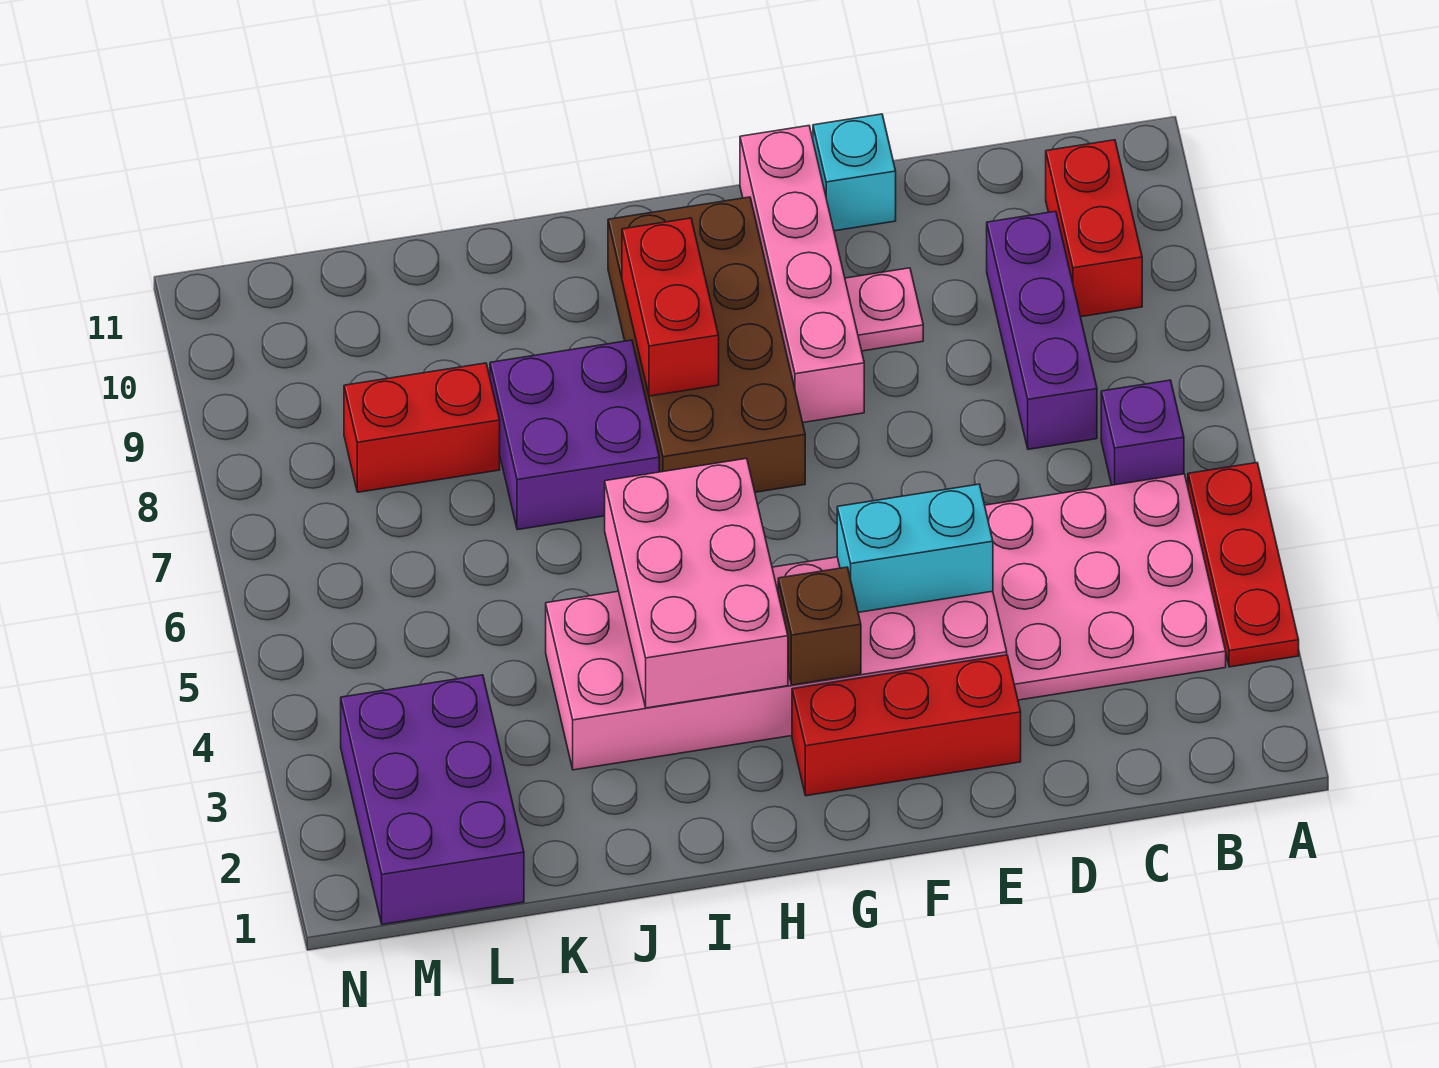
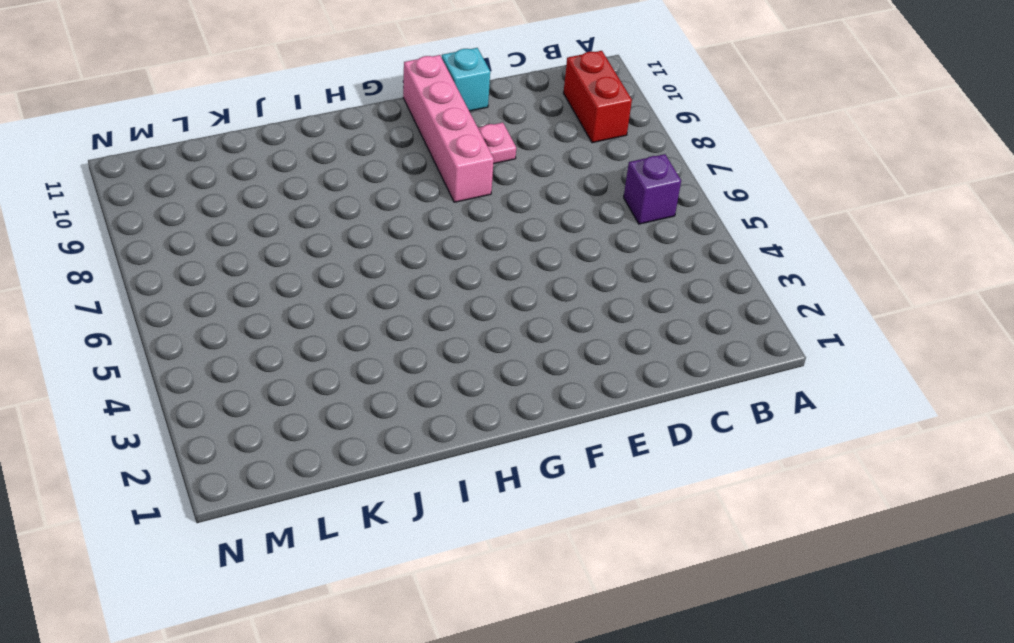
none -> red plate A3:A5 level 1
none -> pink plate B3:D5 level 1
none -> purple brick C7:C9 level 1

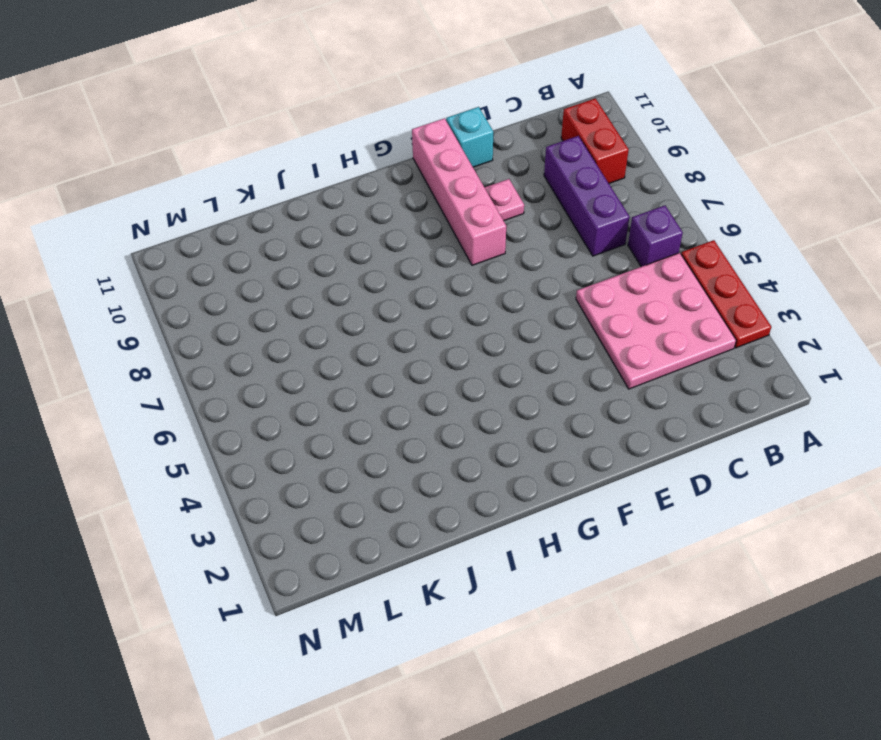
none -> red brick E2:G2 level 1
none -> pink brick E3:J4 level 1
none -> brown brick G7:H10 level 1

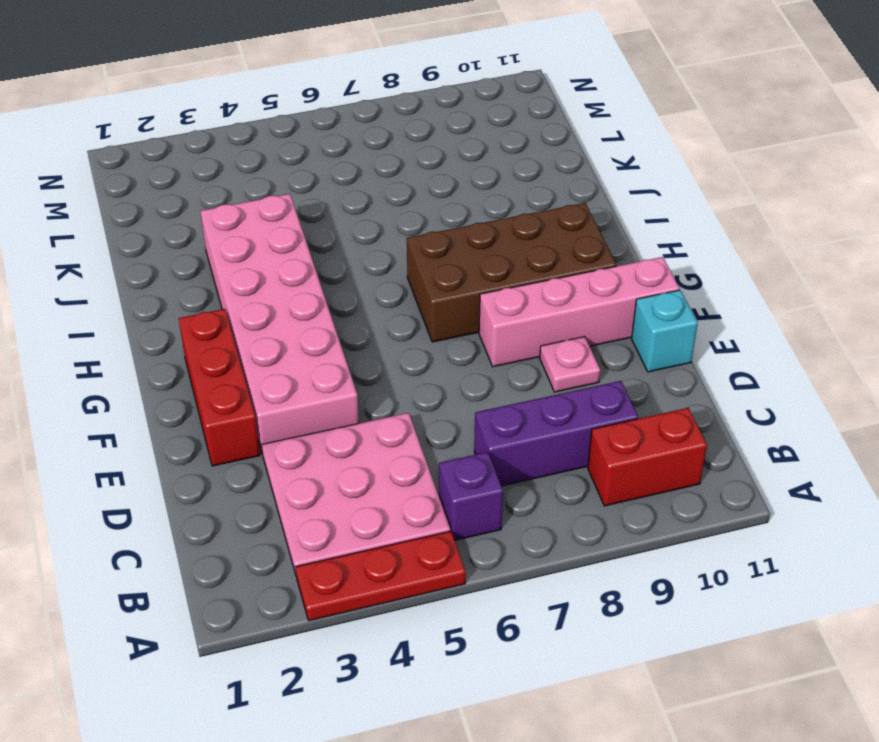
none -> purple brick I7:J8 level 1
none -> red brick K8:L8 level 1
none -> purple brick L1:M3 level 1

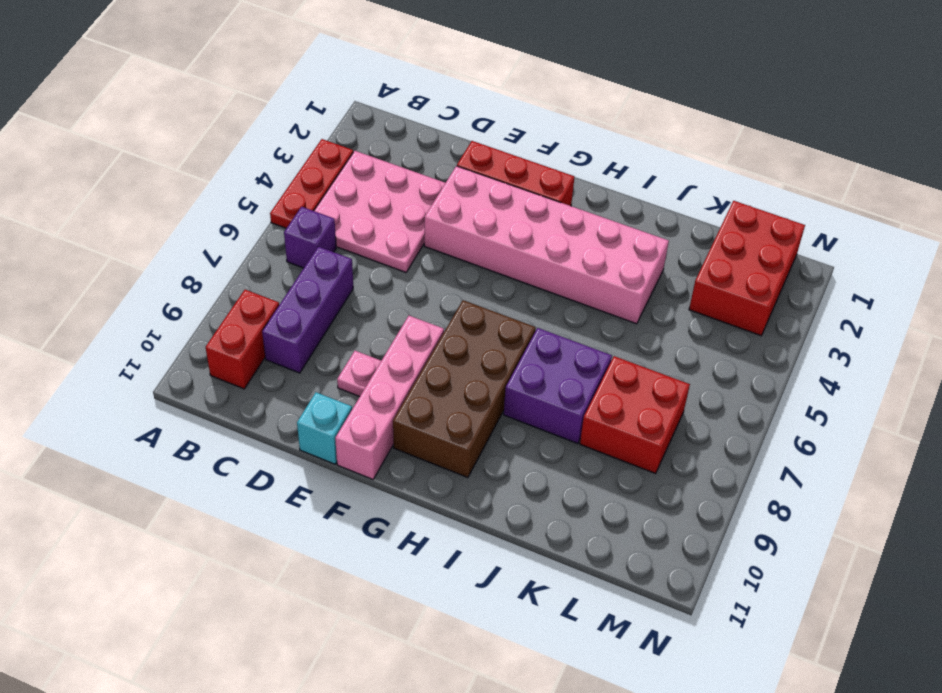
red brick K7:L8 level 1 -> red brick K8:L8 level 1
red brick L1:M3 level 1 -> purple brick L1:M3 level 1
none -> cyan brick E4:F4 level 2
none -> brown brick G3 level 2
none -> pink brick H3:I5 level 2

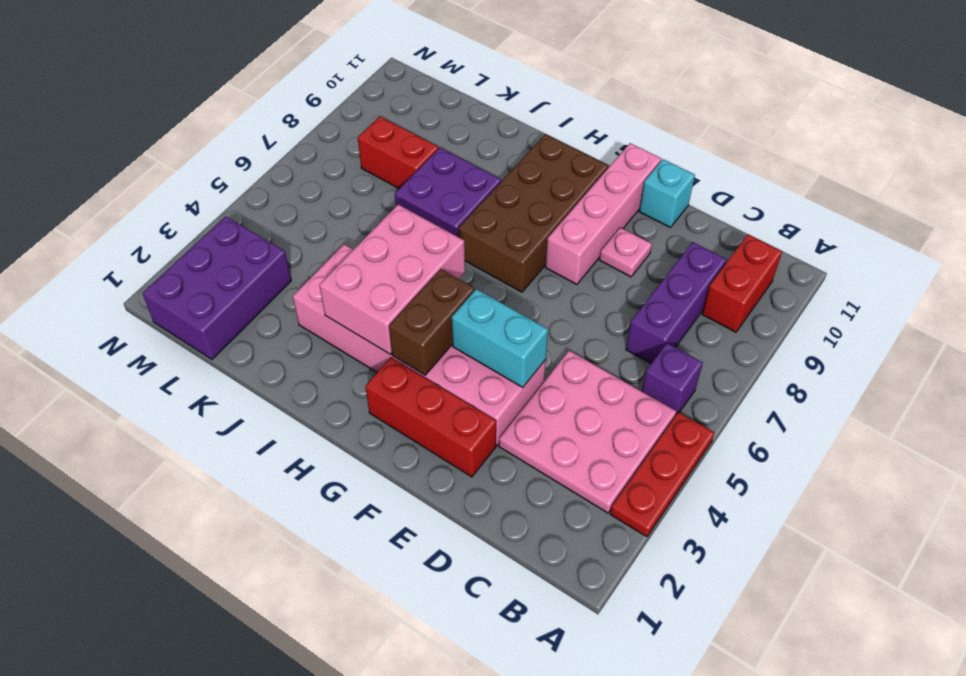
brown brick G3:G4 level 2 -> brown brick G3 level 2
none -> red brick H8:H9 level 2

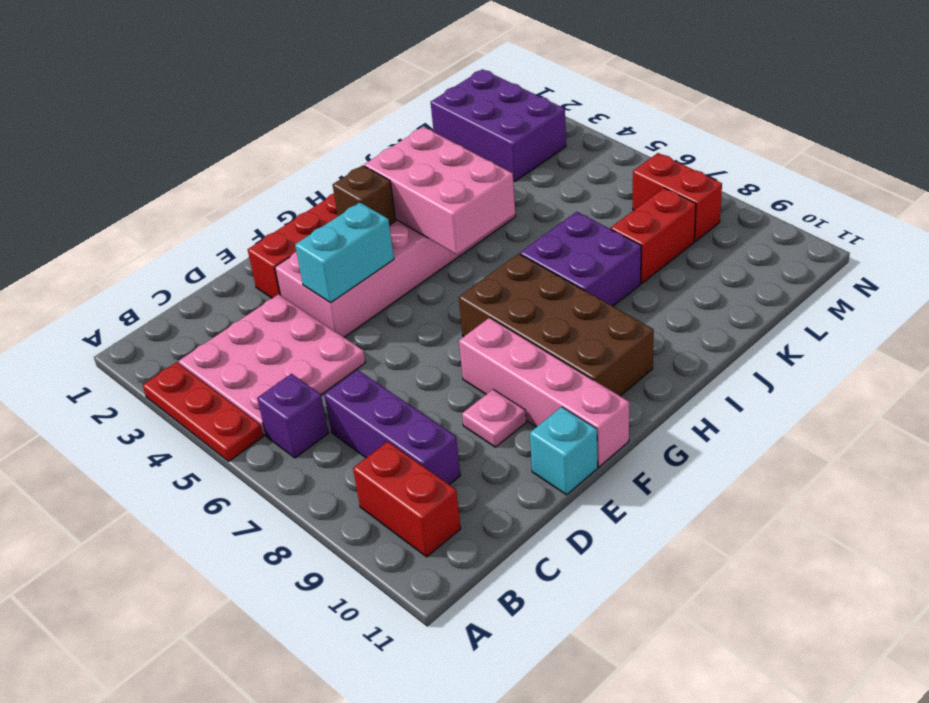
red brick M7:M8 level 1 -> red brick H8:H9 level 2

